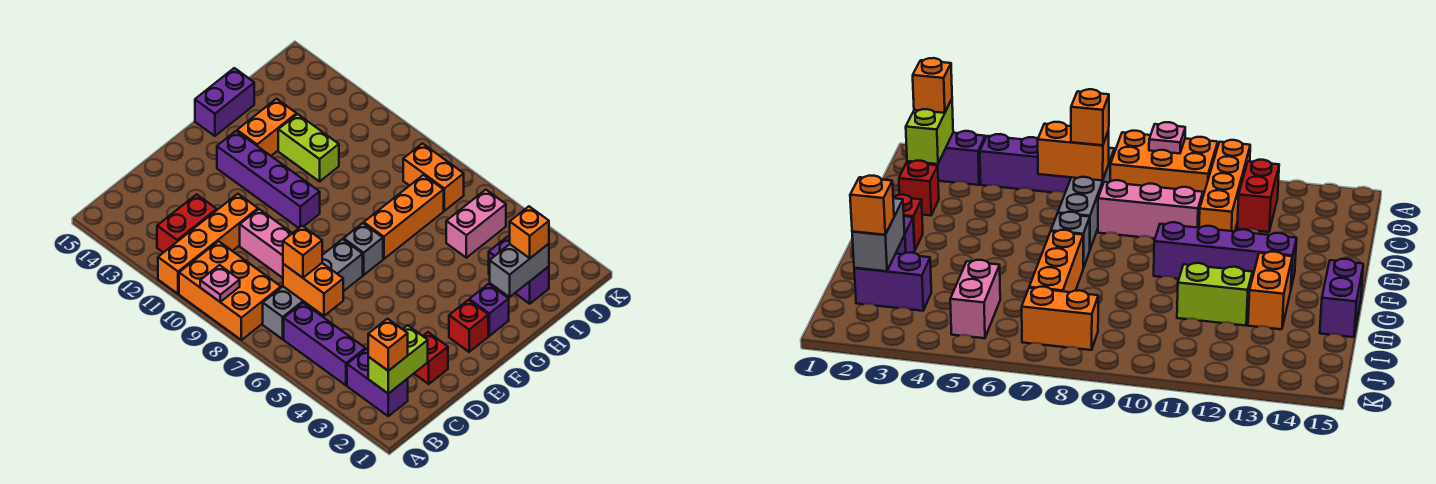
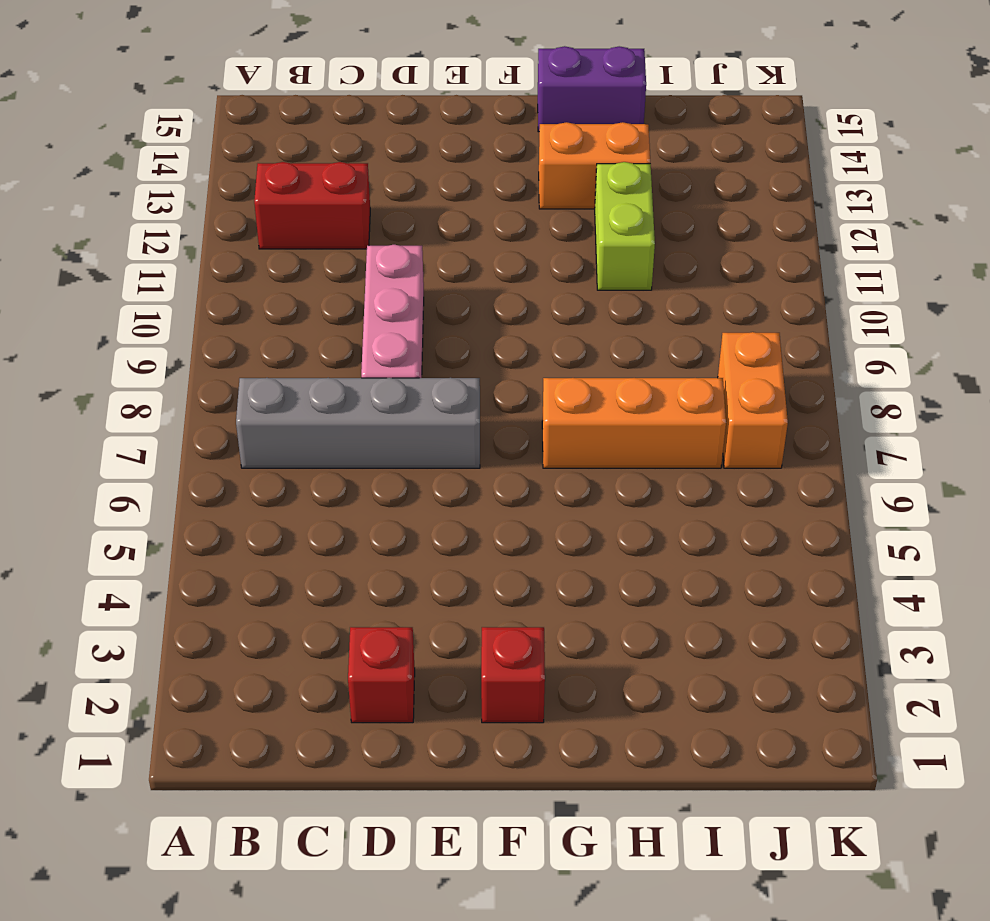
none -> orange brick A8:B10 level 1
none -> orange brick A11:D11 level 1
none -> purple brick B2:B3 level 1

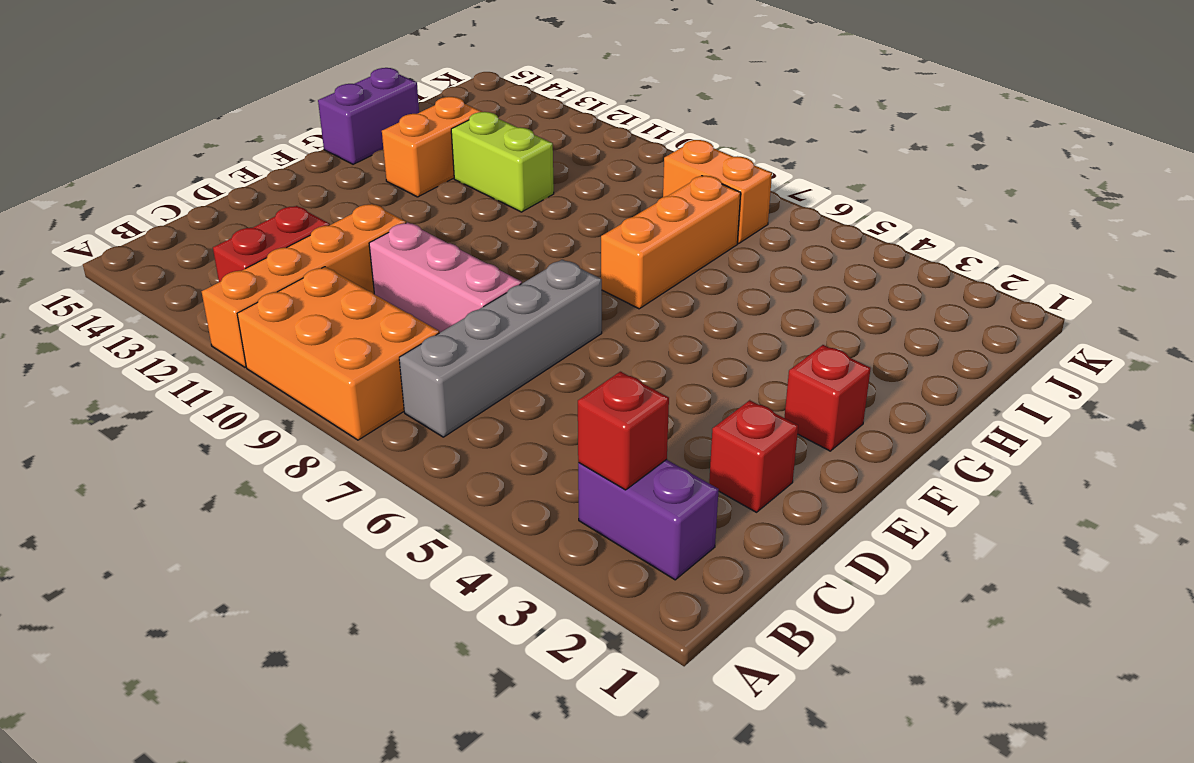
red brick B3 level 2 -> none
none -> purple brick B4:B6 level 1
none -> grey brick F7 level 1
none -> purple brick F10:F13 level 1

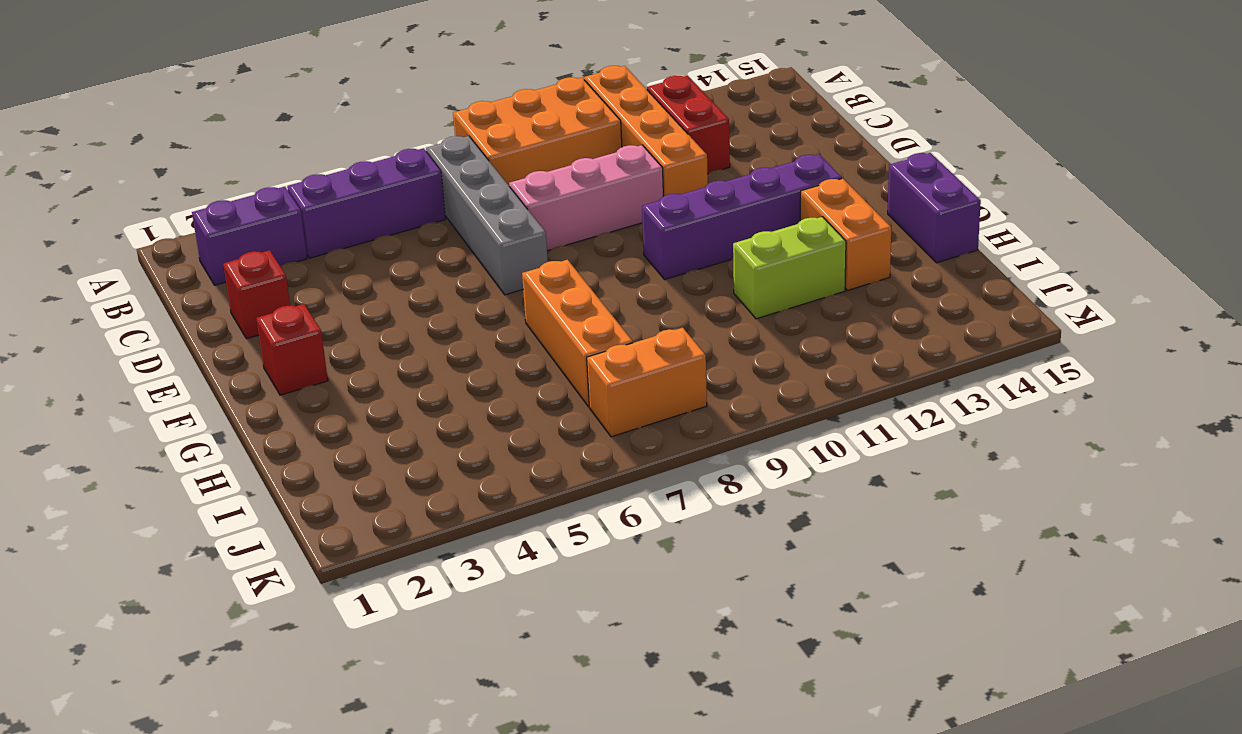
none -> grey brick F7 level 1
none -> purple brick G2 level 1
none -> purple brick I2:I3 level 1

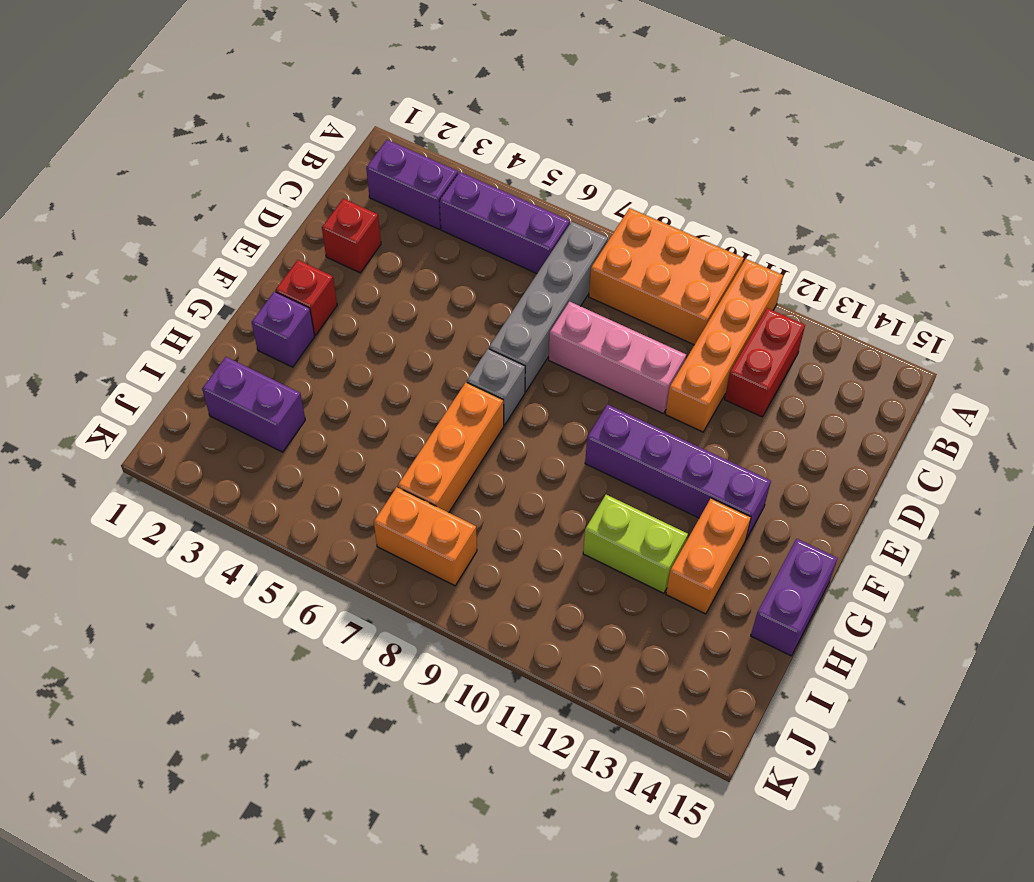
none -> pink brick I5:J5 level 1
none -> pink plate A9 level 2
none -> lime brick B2:C2 level 2

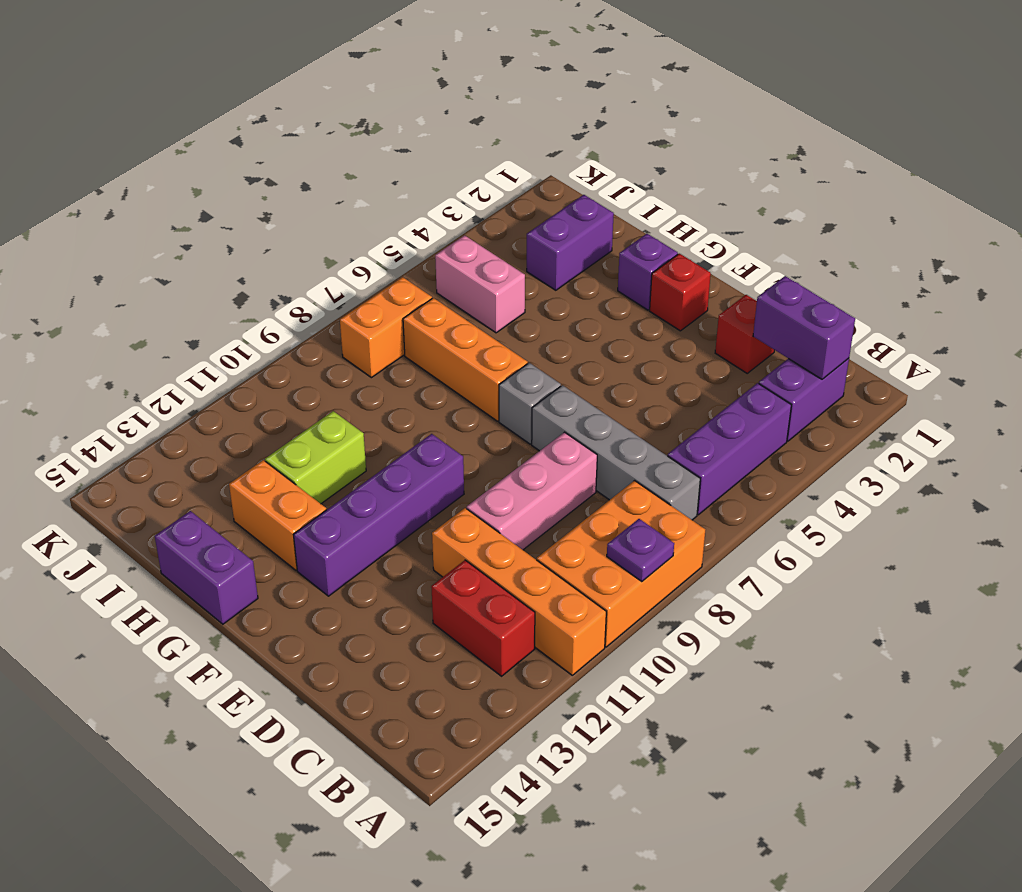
purple plate A9 level 2 -> pink plate A9 level 2
purple brick B2:C2 level 2 -> lime brick B2:C2 level 2
none -> orange brick C6:C7 level 2
none -> grey brick H2:I2 level 2
none -> orange brick B2 level 3

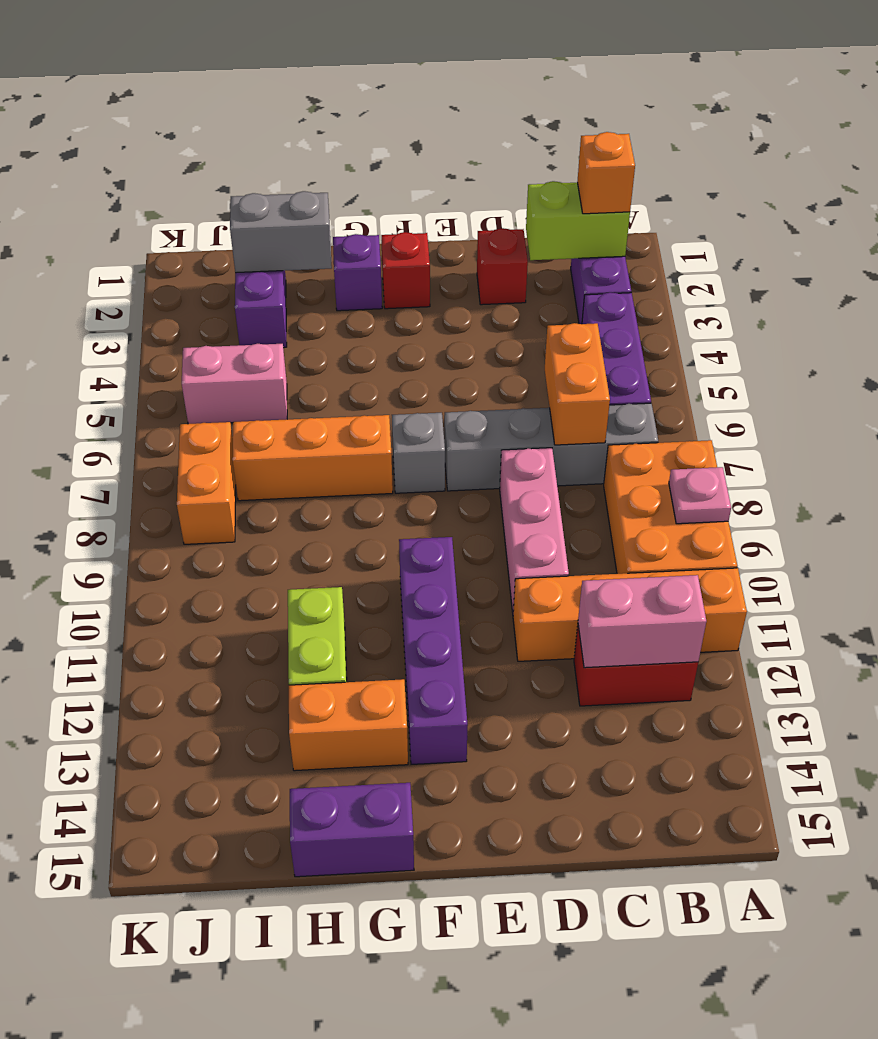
pink brick B12:C12 level 2 -> none
none -> orange brick C7 level 3
none -> orange brick I2 level 3

